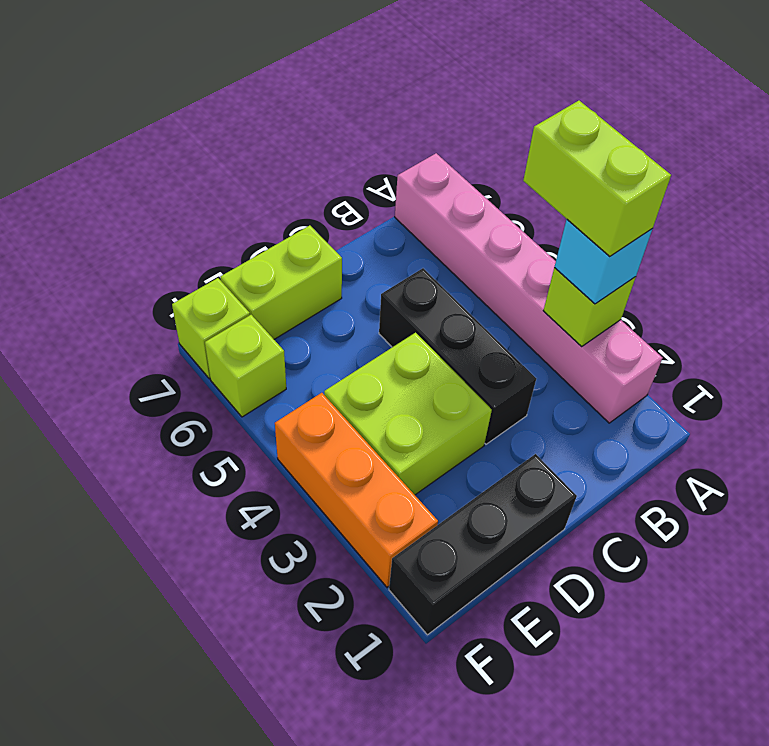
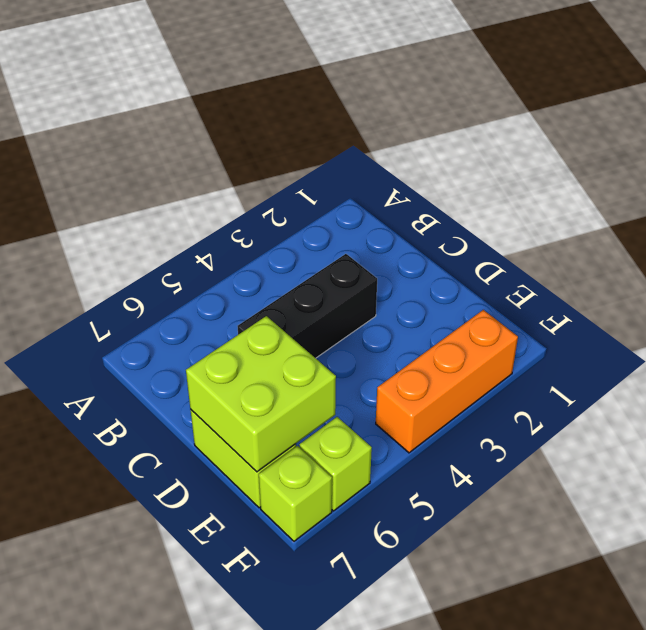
lime brick D6:E7 level 2 -> lime brick D3:E4 level 1
none -> pink brick A2:A7 level 1
none -> black brick D1:F1 level 1

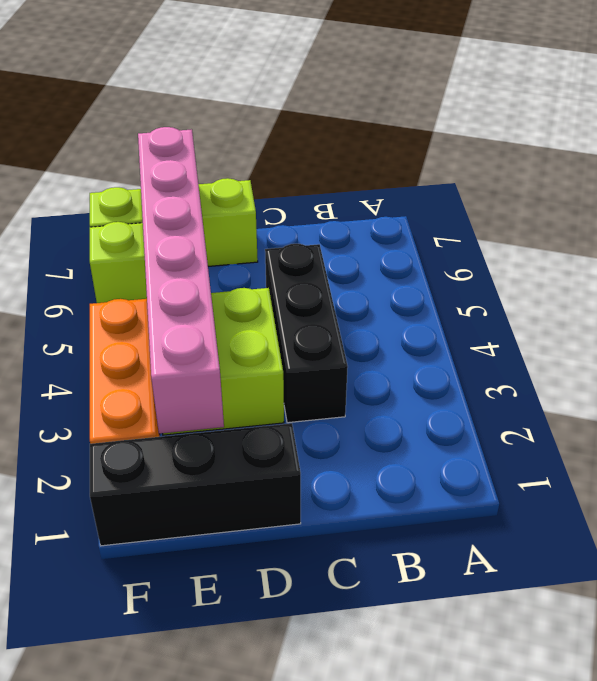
pink brick E2:E7 level 2 -> pink brick A2:A7 level 1
none -> lime brick A3 level 2
none -> cyan brick A3 level 3

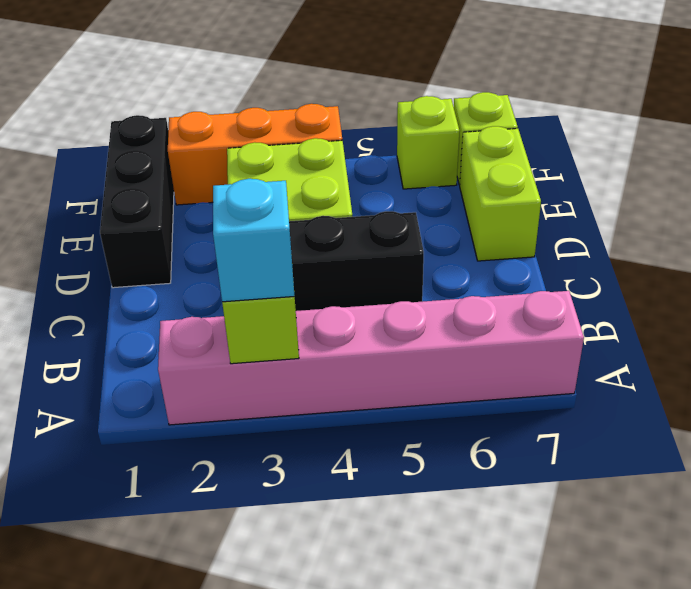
none -> lime brick A3:A4 level 4

